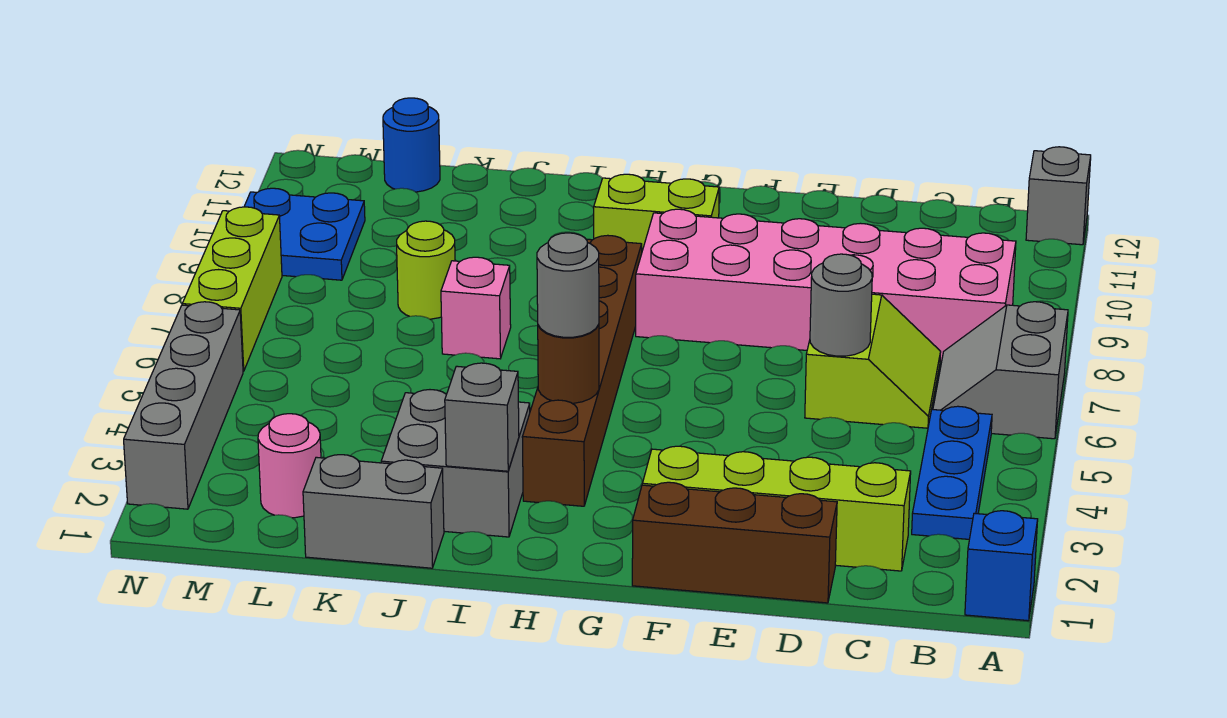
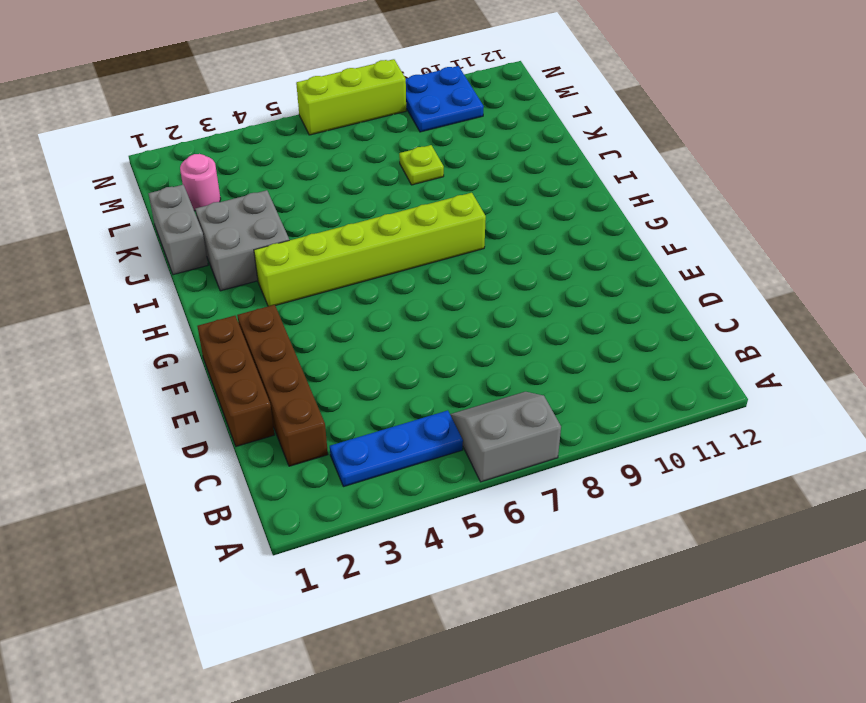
brown brick C2:F2 level 1 -> lime brick C2:F2 level 1
lime brick H3:H8 level 1 -> brown brick H3:H8 level 1
lime plate K8 level 1 -> lime round brick K8 level 1
none -> blue brick A1 level 1
none -> grey brick A12 level 1
none -> pink brick B8:G9 level 1

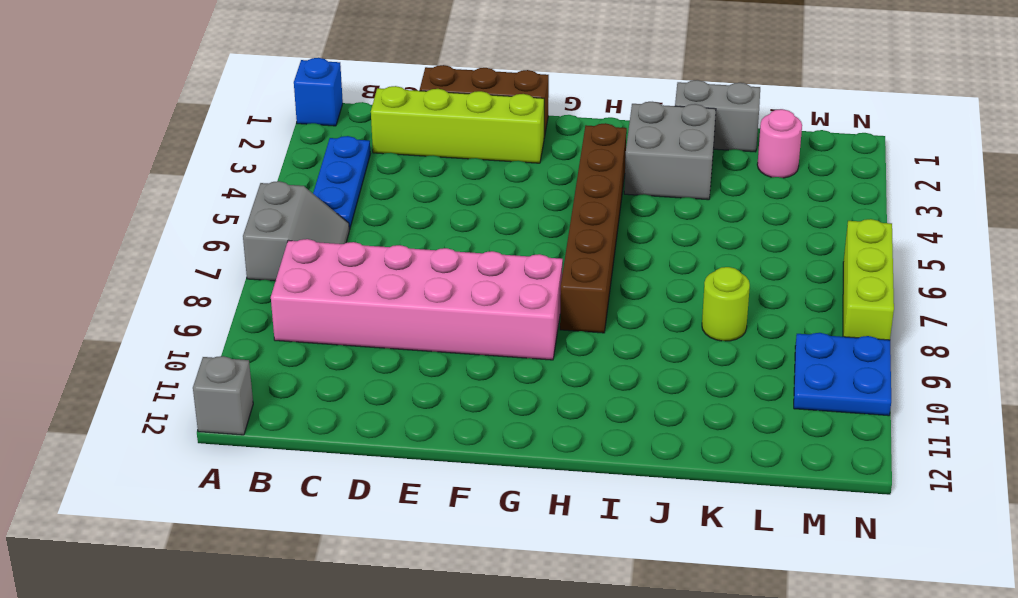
none -> lime slope C6:D7 level 1 top D
none -> lime brick G10:H10 level 1
none -> pink brick J7 level 1

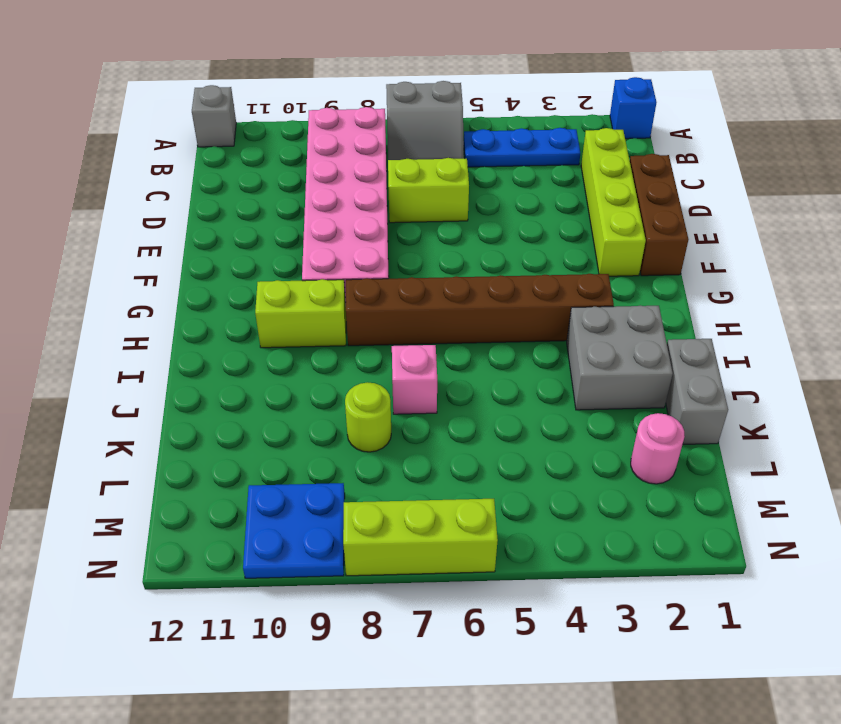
lime brick H9:H10 level 1 -> lime brick G10:H10 level 1
none -> blue round brick L12 level 1
none -> grey brick N2:N5 level 1
none -> grey round brick D6 level 2

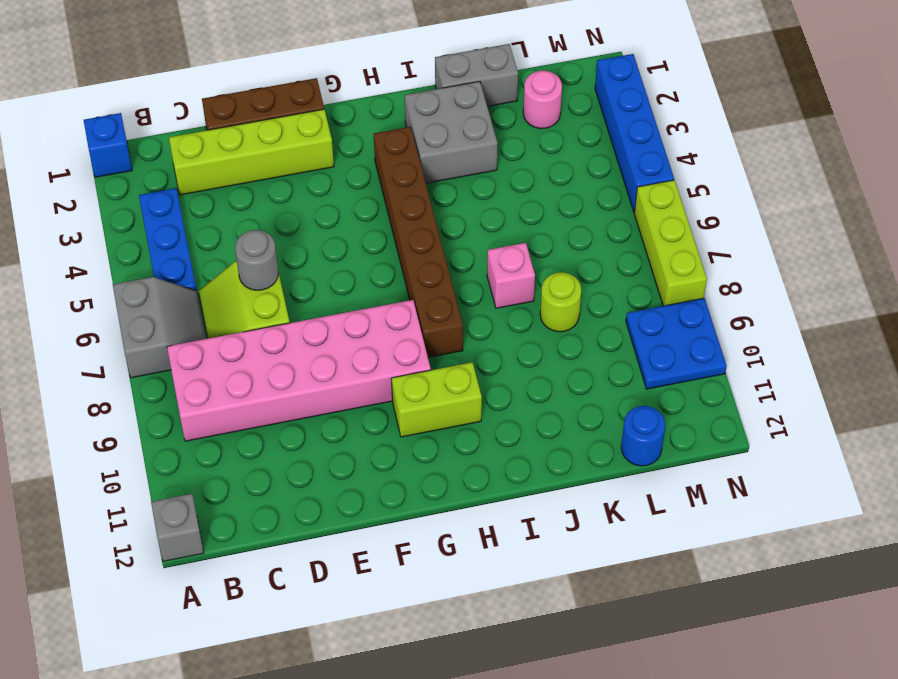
blue brick N2:N5 level 1 -> grey brick N2:N5 level 1
none -> brown round brick H4 level 2
none -> grey brick I2 level 2
none -> grey round brick H4 level 3

